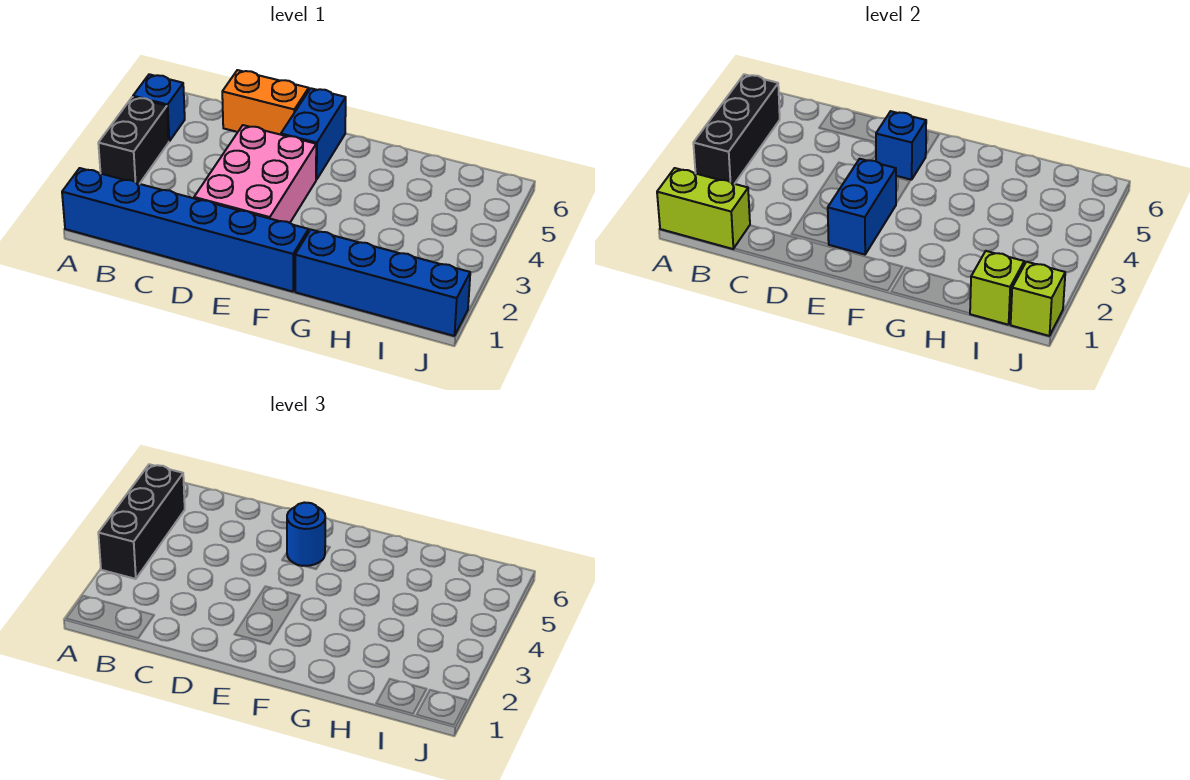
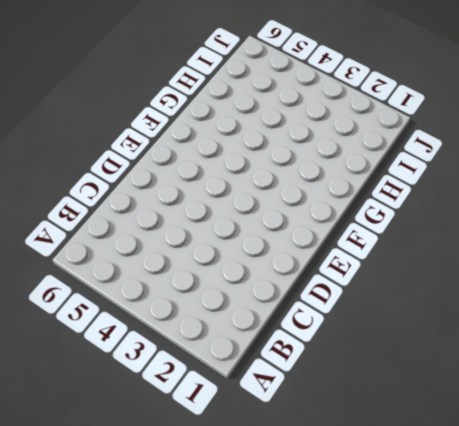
none -> blue brick A1:F1 level 1
none -> black brick A3:A4 level 1
none -> blue brick A5 level 1

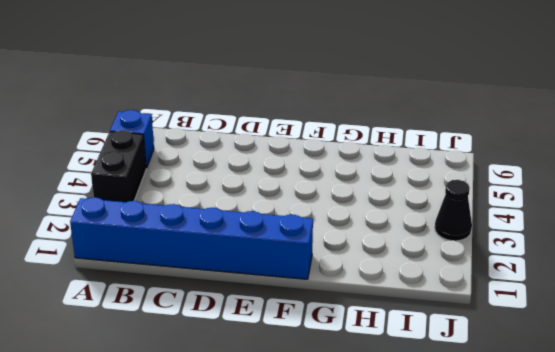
black cone J3 level 1 -> none
none -> orange brick C6:D6 level 1
none -> pink brick D2:E4 level 1
none -> blue brick E5:E6 level 1

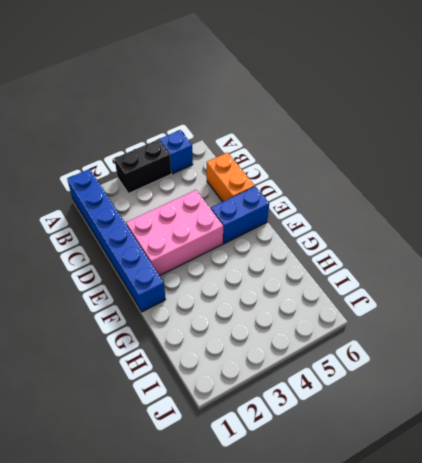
none -> blue brick G1:J1 level 1
none -> lime brick A1:B1 level 2
none -> black brick A3:A5 level 2

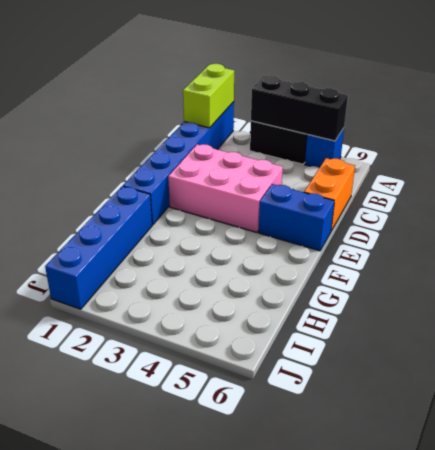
none -> blue brick E2:E3 level 2
none -> blue brick E5 level 2
none -> lime brick I1 level 2

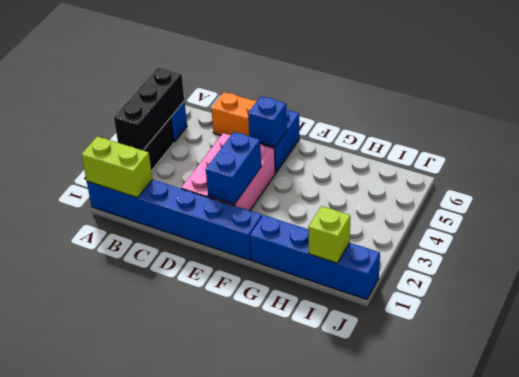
none -> lime brick J1 level 2
none -> black brick A3:A5 level 3
none -> blue round brick E5 level 3

